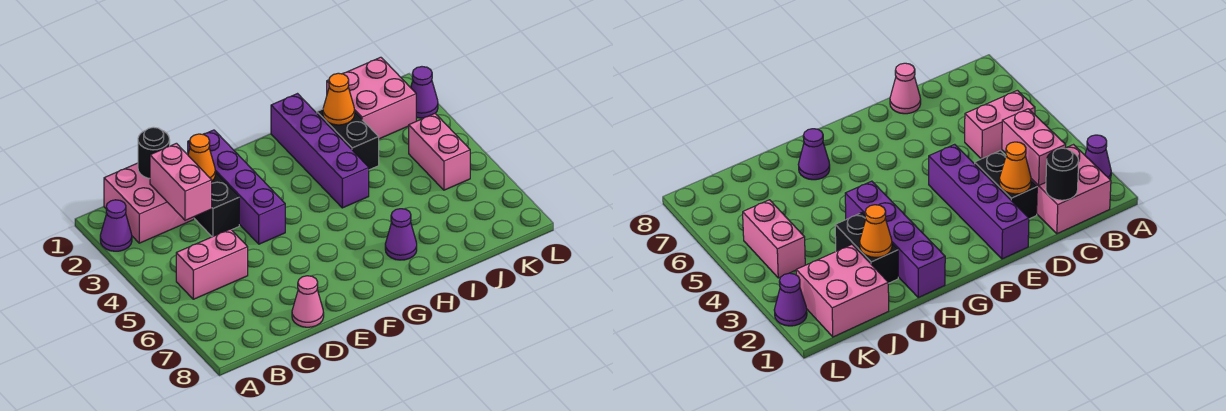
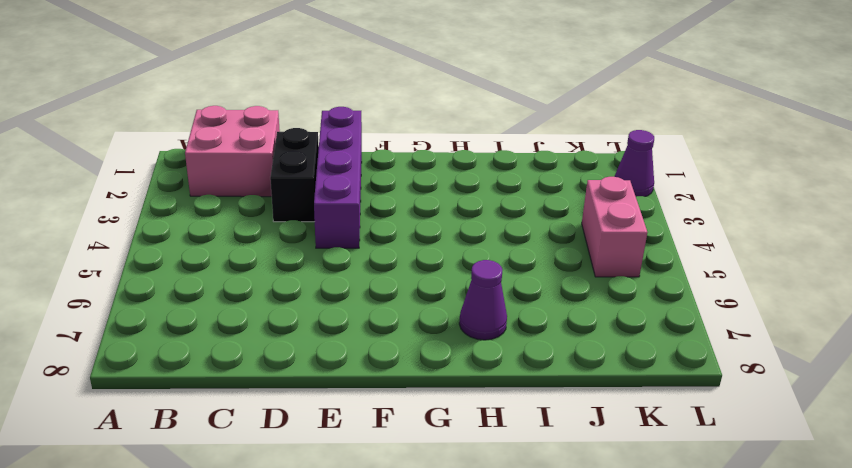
none -> purple cone A2 level 1
none -> pink brick B5:C5 level 1
none -> pink cone D8 level 1

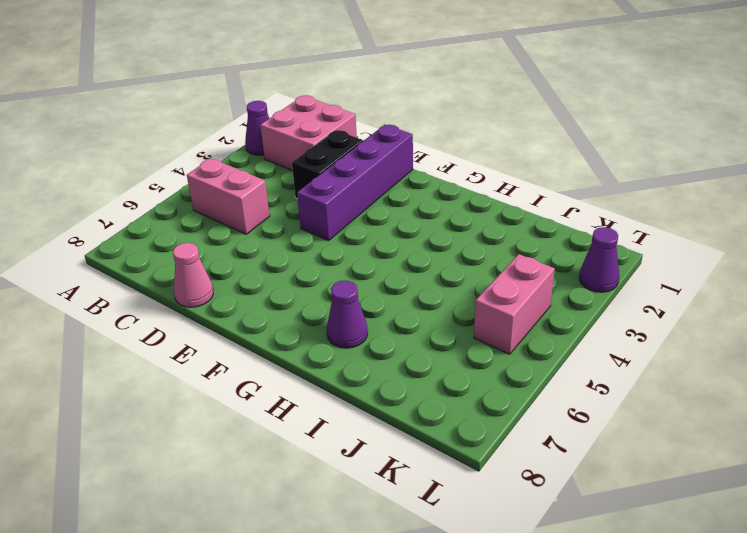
none -> purple brick H1:H4 level 1
none -> black brick I2:I3 level 1
none -> pink brick J1:K2 level 1

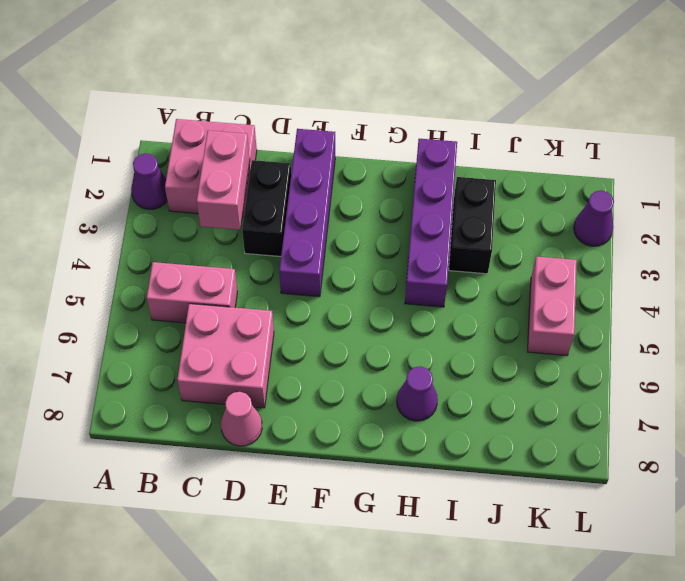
pink brick C6:D7 level 1 -> pink brick J1:K2 level 1
none -> black round brick C1 level 2
none -> orange cone D2 level 2
none -> orange cone I2 level 2

